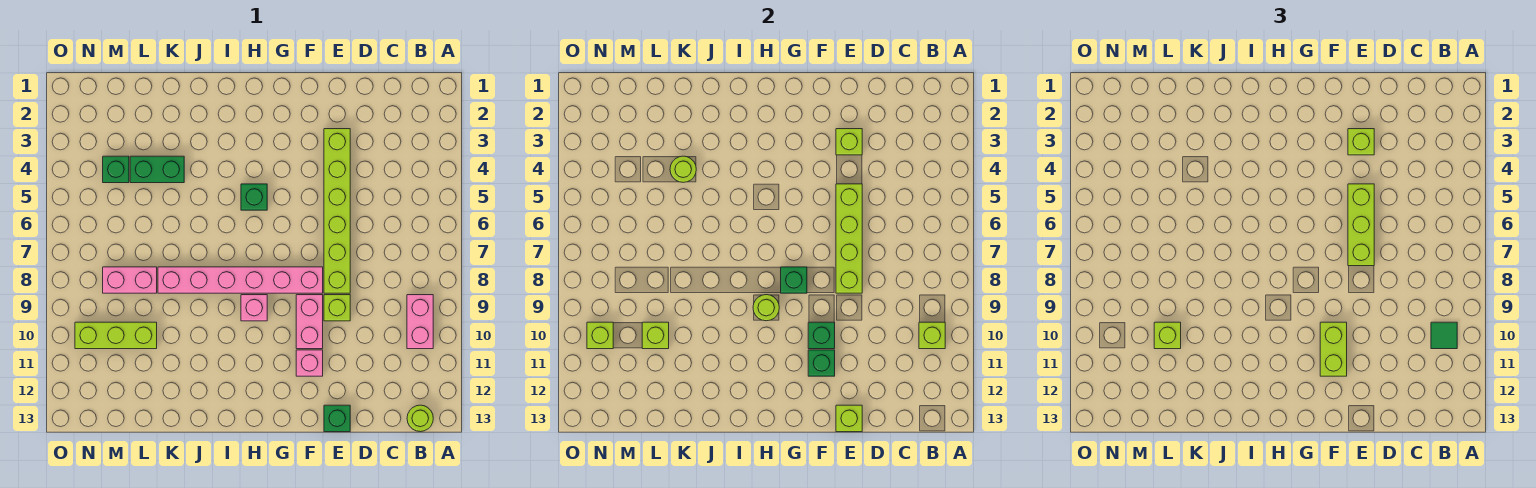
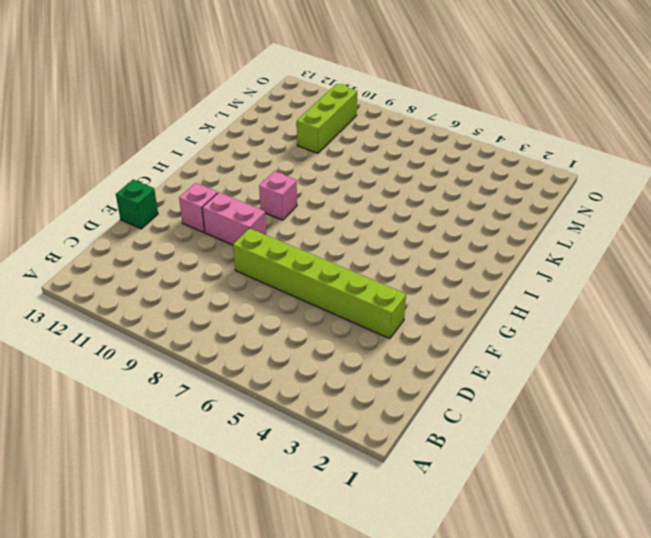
none -> pink brick B9:B10 level 1
none -> lime round brick B13 level 1
none -> lime brick E9 level 1
none -> pink brick F8:K8 level 1

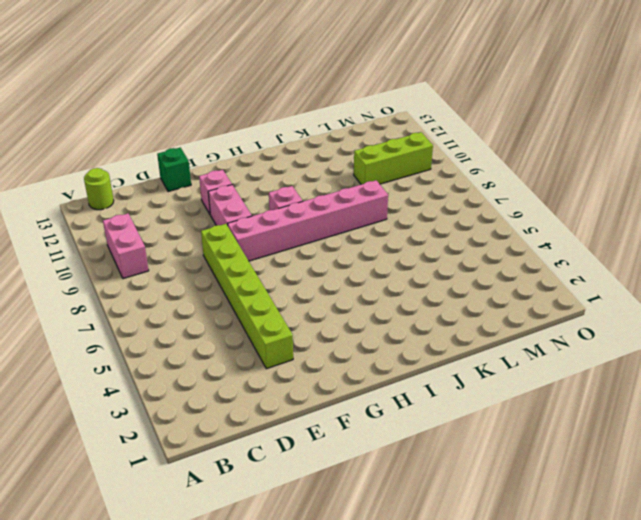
none -> lime brick E9 level 1
none -> green brick H5 level 1
none -> green brick K4:L4 level 1
none -> pink brick L8:M8 level 1

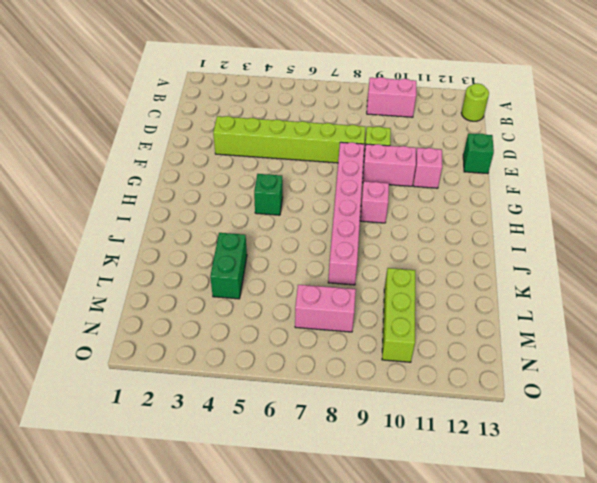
pink brick M7:M8 level 1 -> pink brick L8:M8 level 1
none -> green brick M4 level 1
none -> lime brick B10 level 2
none -> lime brick E3 level 2
none -> lime brick E5:E8 level 2

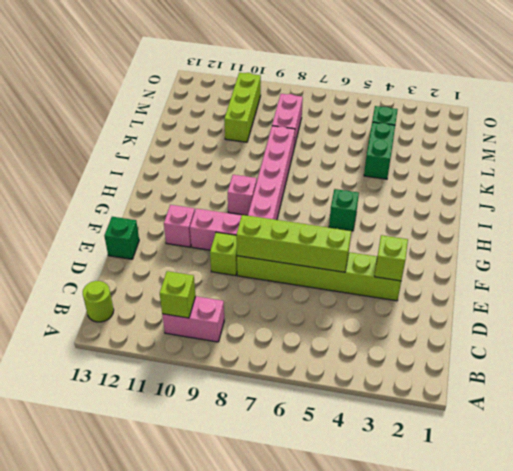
none -> lime brick E13 level 2
none -> green brick F10 level 2
none -> green brick F11 level 2
none -> green brick G8 level 2

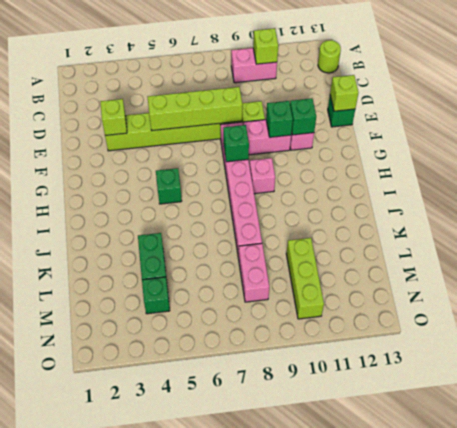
none -> lime round brick H9 level 2
none -> lime round brick K4 level 2
none -> lime brick L10 level 2
none -> lime brick N10 level 2

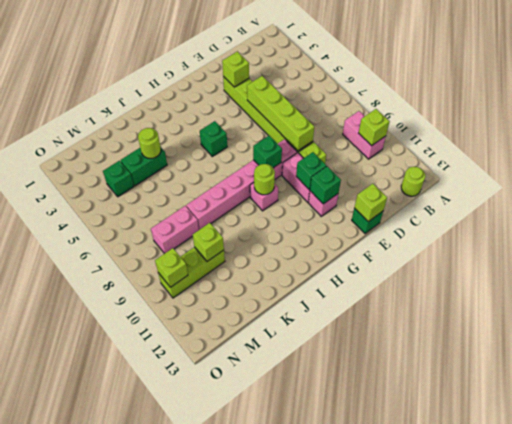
none -> green tile B10 level 3
none -> lime brick E3 level 3
none -> lime brick E5:E7 level 3
none -> lime brick F10:F11 level 3

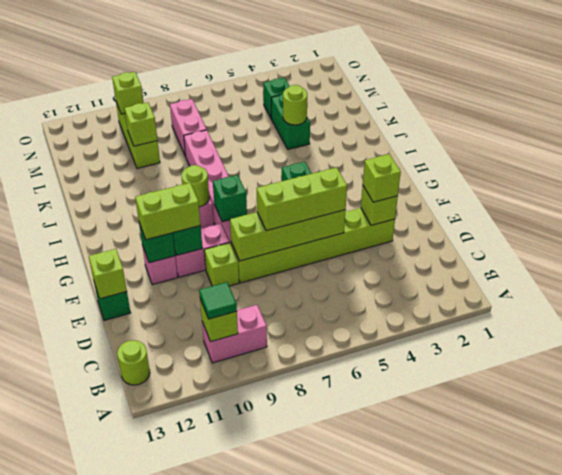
none -> lime brick L10 level 3

